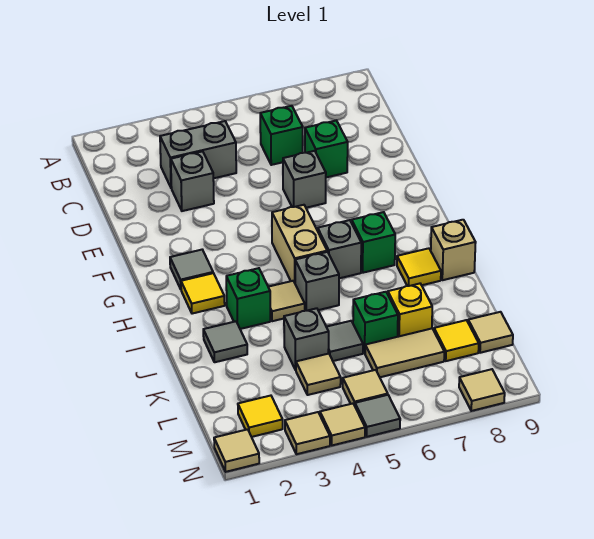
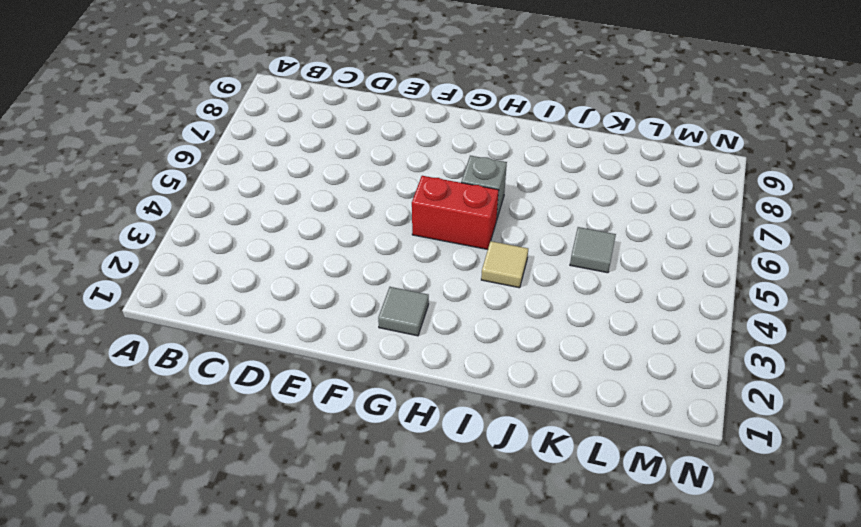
red brick G5:H5 level 1 -> tan brick G5:H5 level 1
none -> grey brick C3:C4 level 1
none -> green brick C6 level 1
none -> grey brick D3 level 1
none -> green brick D7 level 1

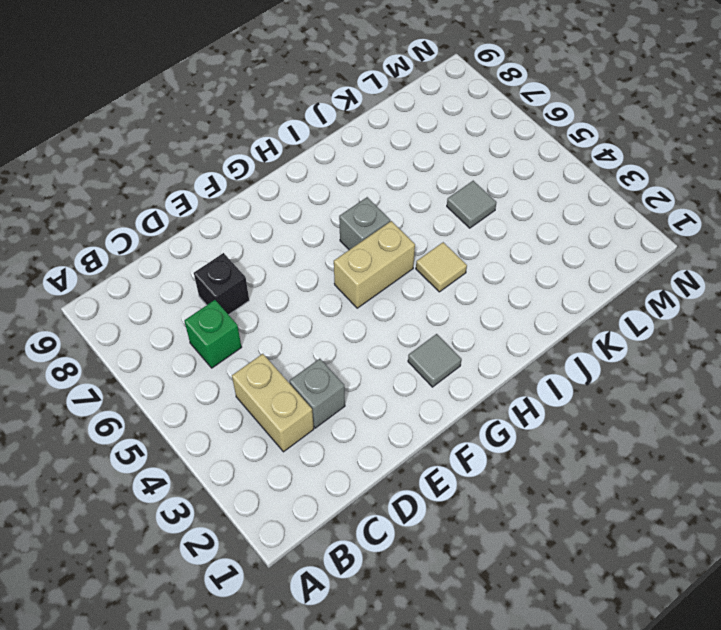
tan brick C3:C4 level 1 -> grey brick C3:C4 level 1
black brick D7 level 1 -> green brick D7 level 1
none -> grey brick E6 level 1
none -> yellow tile H2 level 1
none -> green brick H7 level 1
none -> green brick I3 level 1

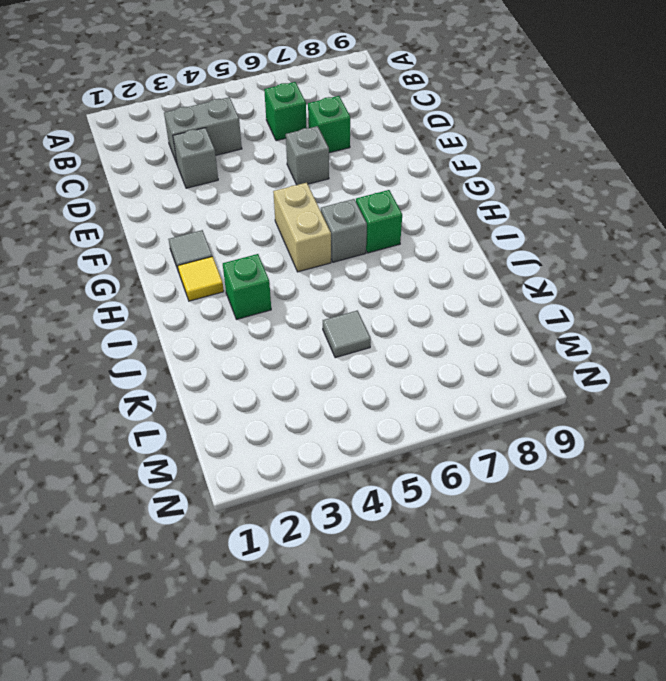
none -> tan tile I4 level 1
none -> grey brick I5 level 1
none -> yellow tile I8 level 1
none -> tan brick I9 level 1

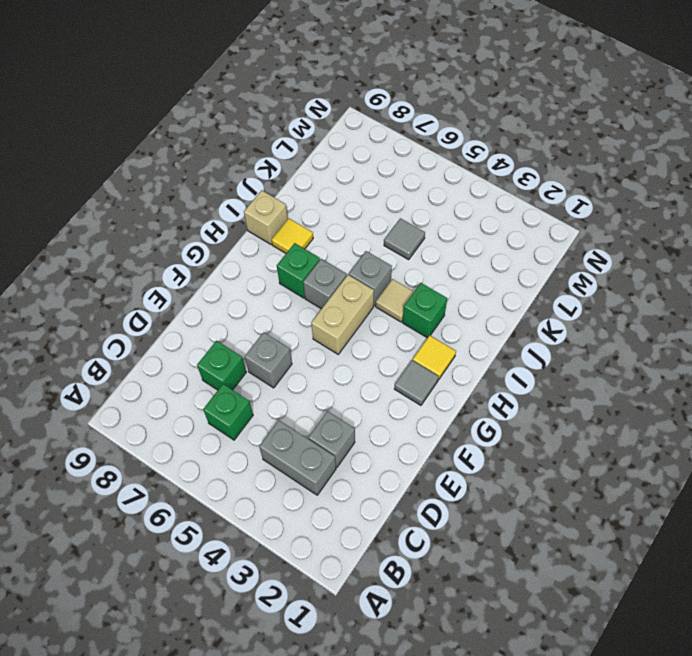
none -> grey tile J2 level 1
none -> grey brick K4 level 1
none -> green brick K6 level 1
none -> yellow brick K7 level 1

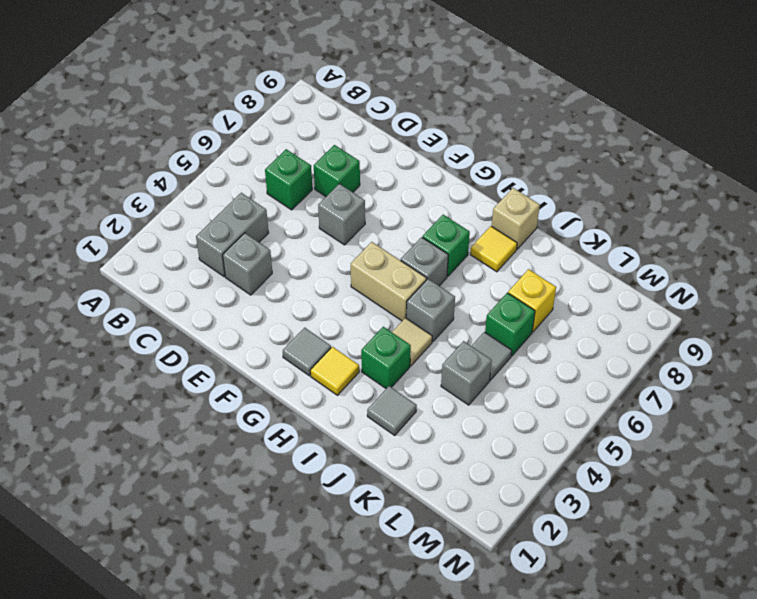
none -> tan tile L4 level 1
none -> tan tile L6:L7 level 1
none -> yellow tile L8 level 1
none -> tan tile L9 level 1

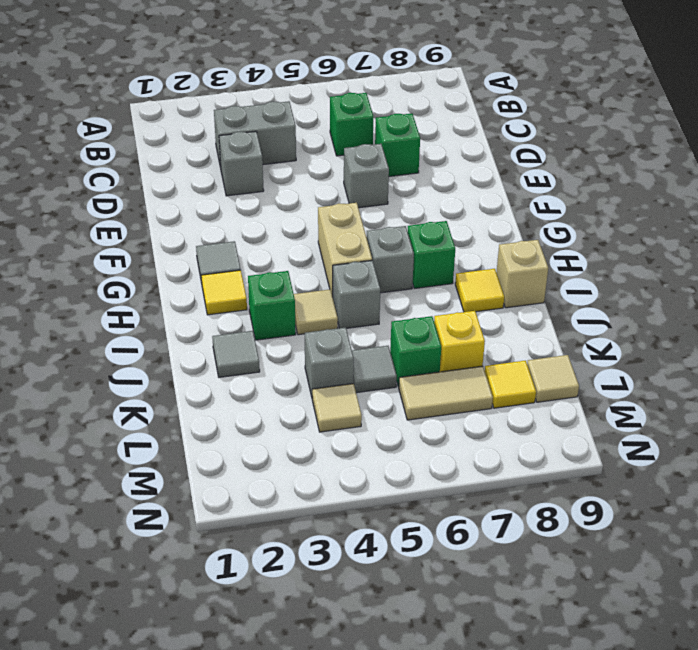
none -> yellow tile M2 level 1
none -> tan tile M5 level 1
none -> tan tile N1 level 1
none -> tan tile N3 level 1

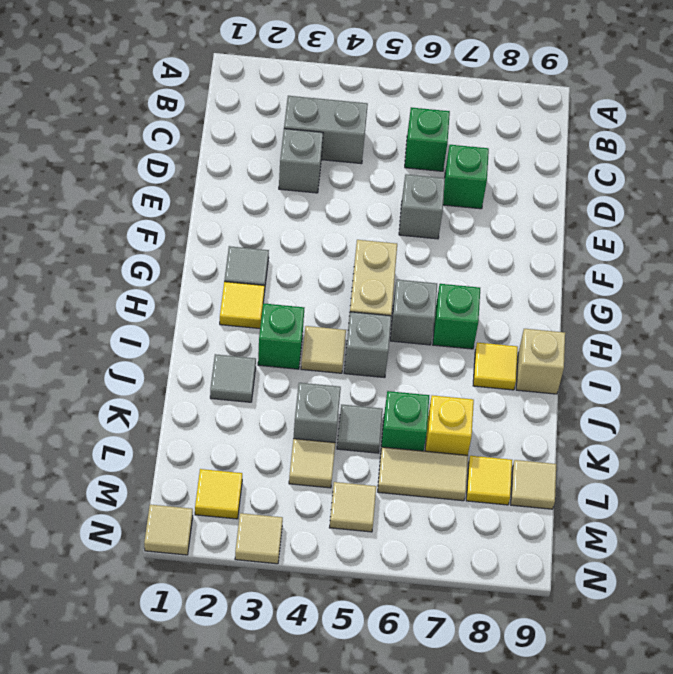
none -> tan tile N4 level 1
none -> grey tile N5 level 1
none -> tan tile N8 level 1

